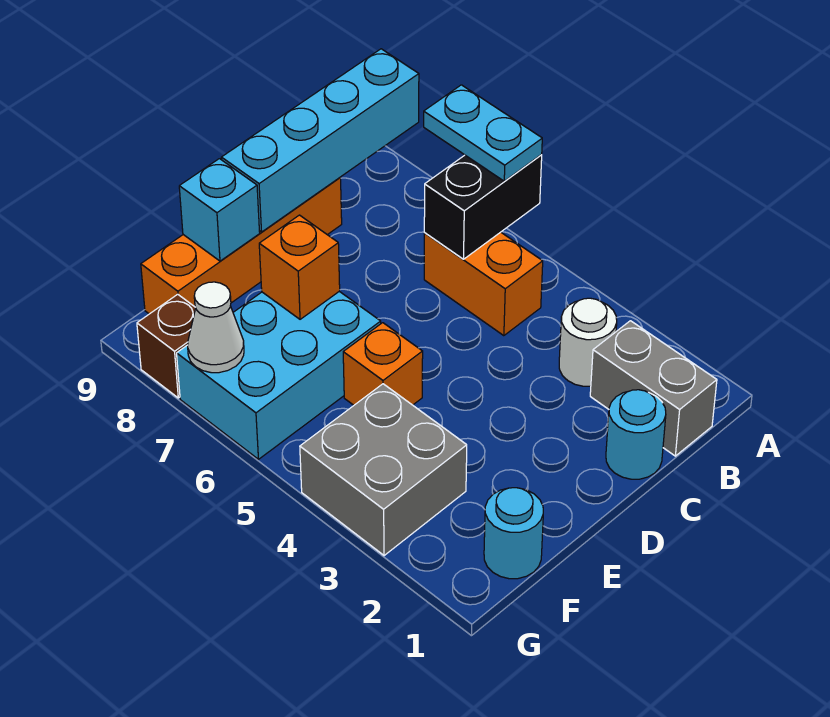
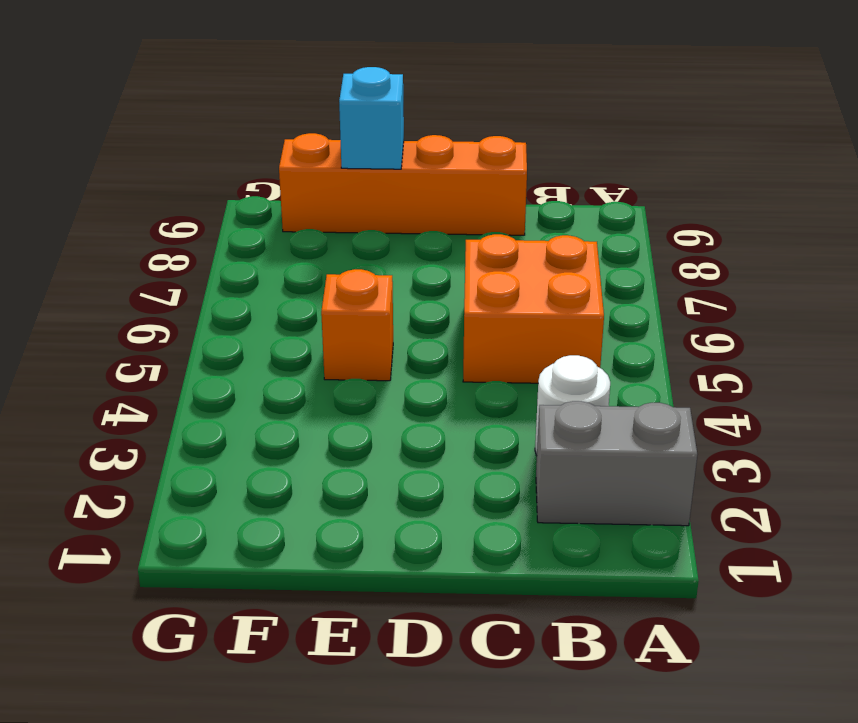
grey brick A2:B2 level 1 -> grey brick B1:B2 level 1
orange brick B5:C6 level 1 -> orange brick B5:B6 level 1
none -> cyan round brick C1 level 1
none -> cyan brick E6:G7 level 1
none -> cyan round brick F1 level 1

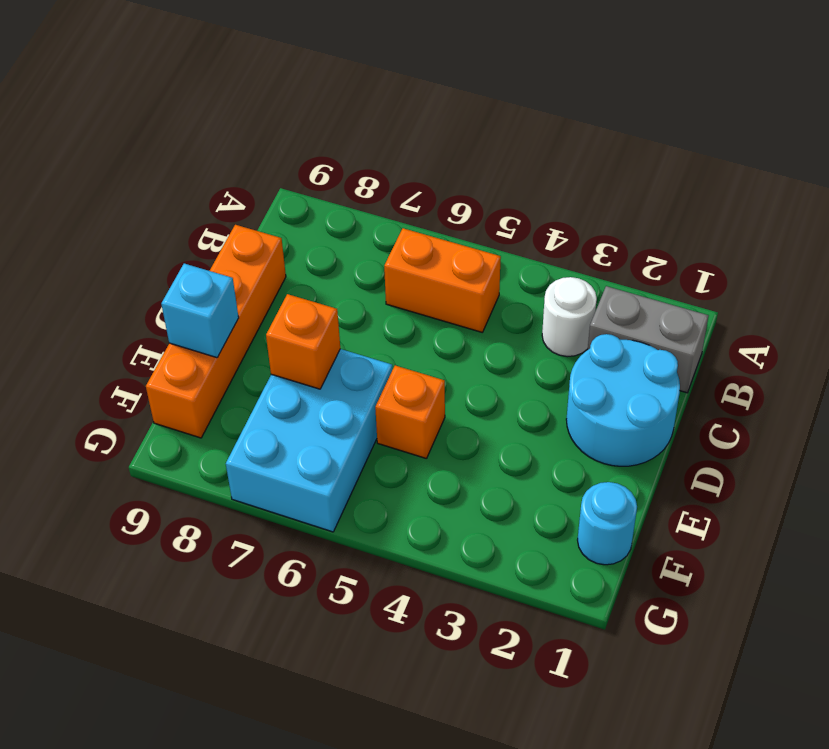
cyan round brick C1:D2 level 1 -> cyan round brick C1 level 1
none -> grey brick F3:G4 level 1
none -> brown brick G8 level 1
none -> black brick A6:B6 level 2

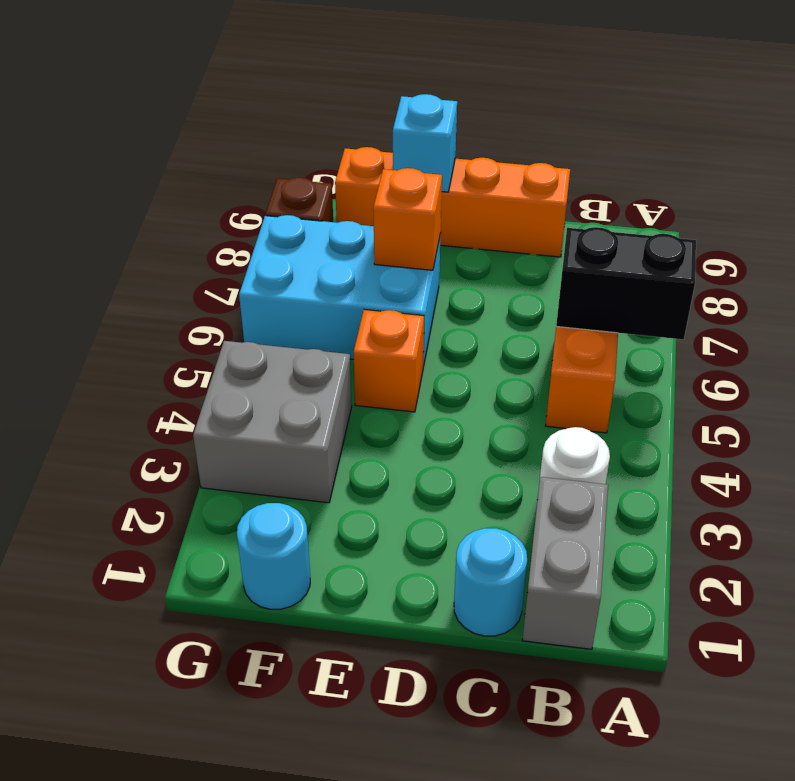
none -> cyan brick A9:D9 level 2
none -> white cone G7 level 2
none -> cyan plate A6:A7 level 3

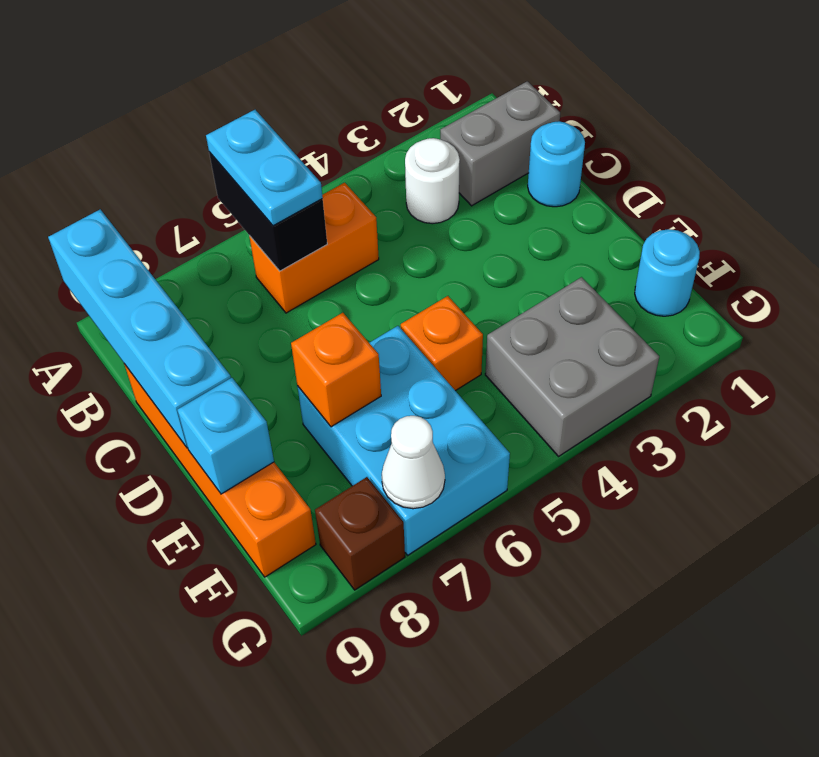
cyan plate A6:B6 level 3 -> cyan plate A6:A7 level 3

